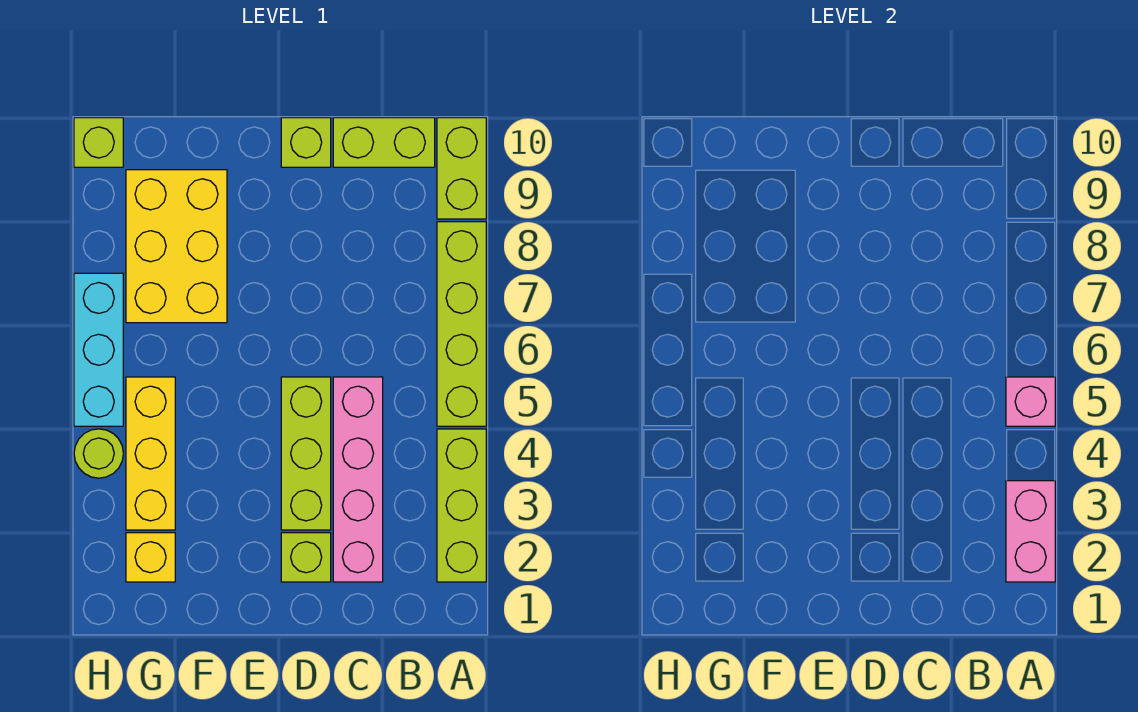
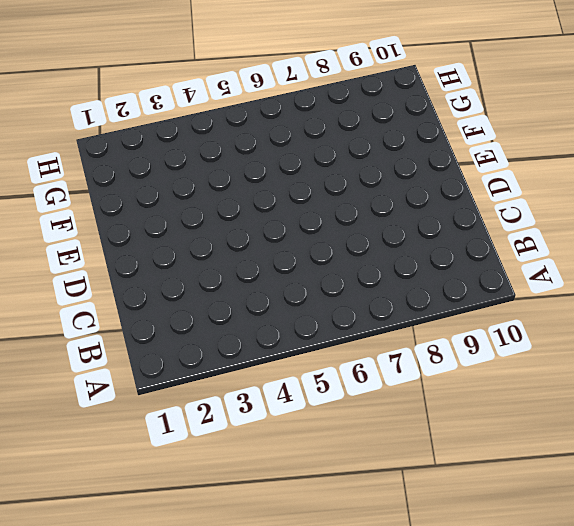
none -> lime brick A2:A4 level 1
none -> lime brick A5:A8 level 1
none -> lime brick A9:A10 level 1

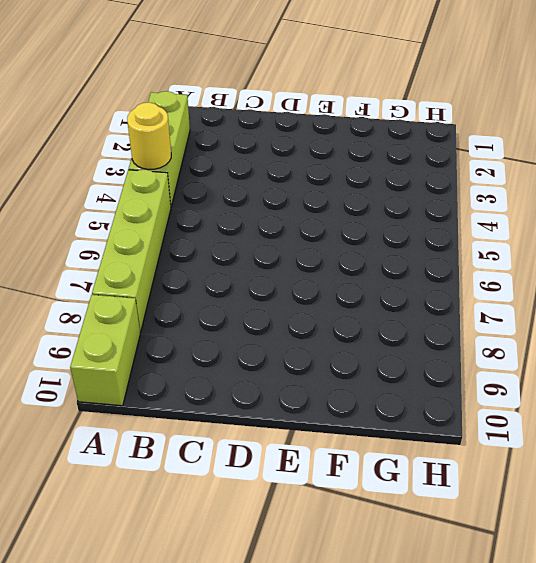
yellow round brick A4 level 2 -> none
none -> lime brick B10:C10 level 1
none -> pink brick C2:C5 level 1
none -> lime brick D2 level 1

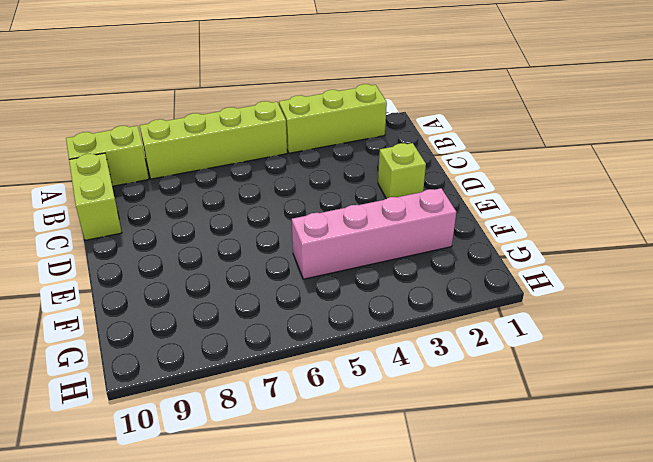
pink brick F2:F5 level 1 -> pink brick C2:C5 level 1
none -> lime brick D3:D5 level 1
none -> lime brick D10 level 1
none -> yellow brick F7:G9 level 1

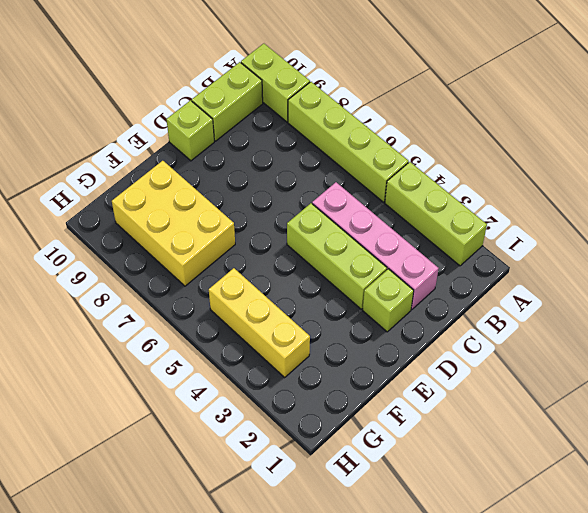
none -> yellow brick G2 level 1
none -> lime round brick H4 level 1
none -> cyan brick H5:H7 level 1

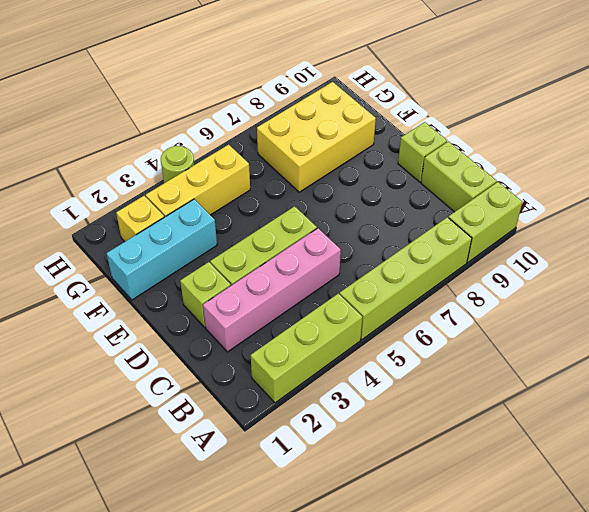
cyan brick F1:F3 level 1 -> cyan brick H5:H7 level 1
none -> lime brick H10 level 1
none -> pink brick A2:A3 level 2
none -> pink brick A5 level 2

